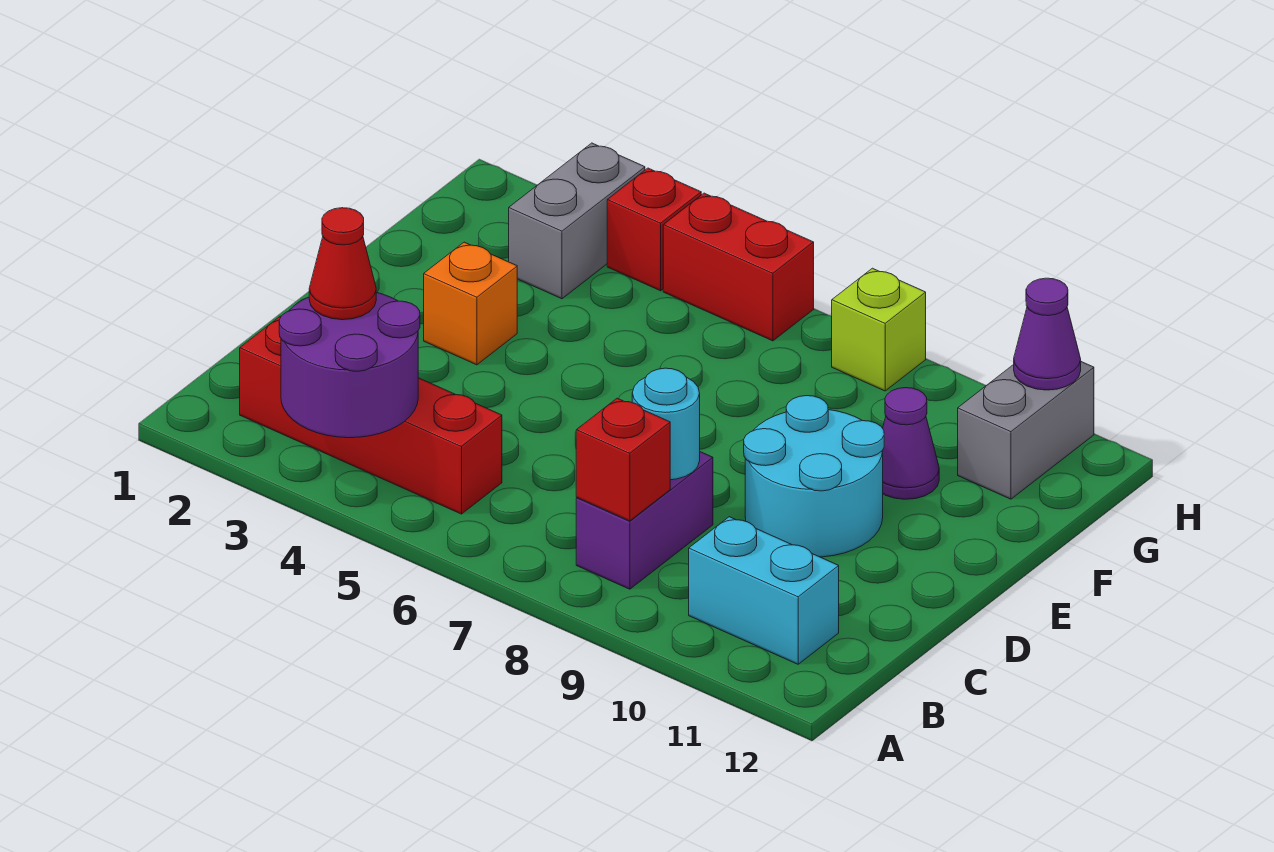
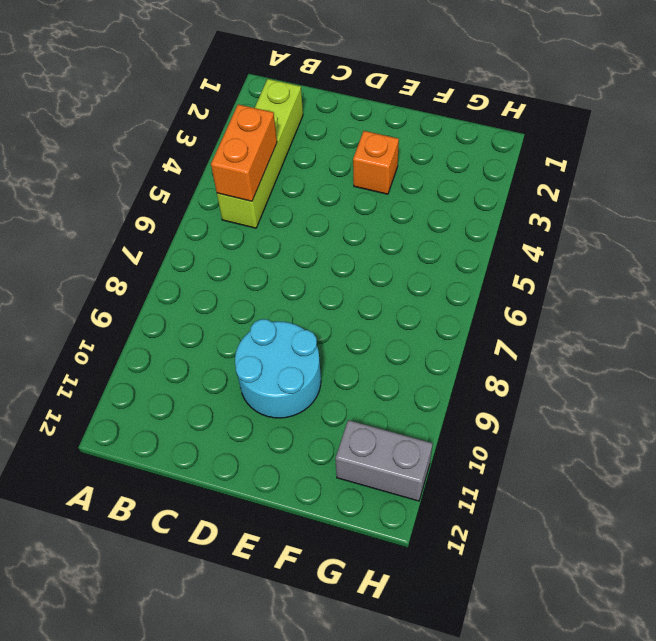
lime brick B2:B5 level 1 -> red brick B2:B5 level 1
orange brick B4:B5 level 2 -> purple round brick A3:B4 level 2
none -> purple brick B8:C8 level 1
none -> cyan brick B10:B11 level 1
none -> purple cone F10 level 1

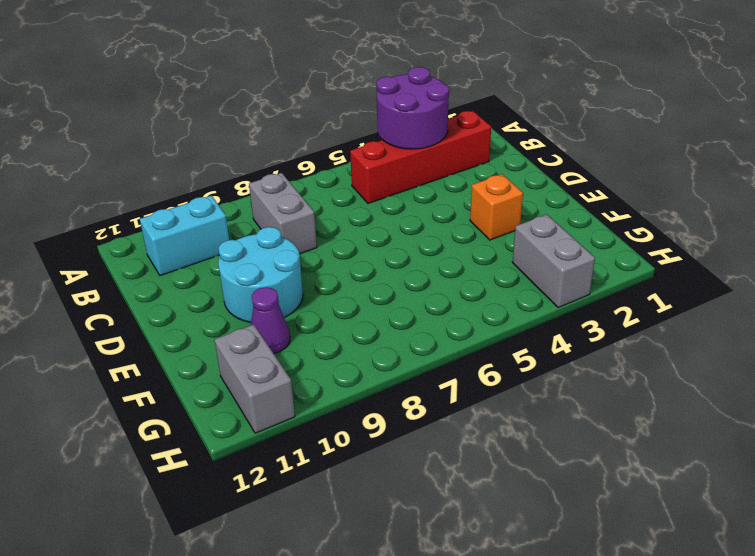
grey brick B8:C8 level 1 -> purple brick B8:C8 level 1
none -> red brick H4 level 1
none -> red brick H5:H6 level 1
none -> lime brick H8 level 1

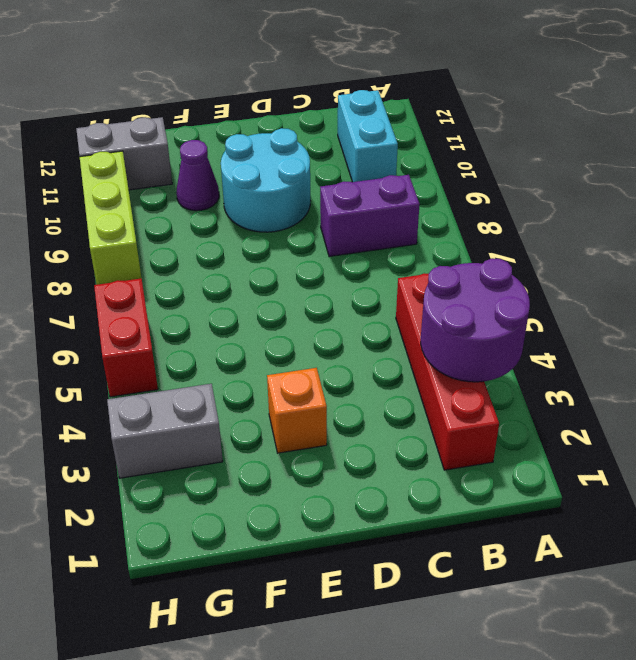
lime brick H8:H10 level 1 -> lime brick H8 level 1
none -> red brick H4 level 1
none -> red brick B8 level 2
none -> cyan round brick C8 level 2

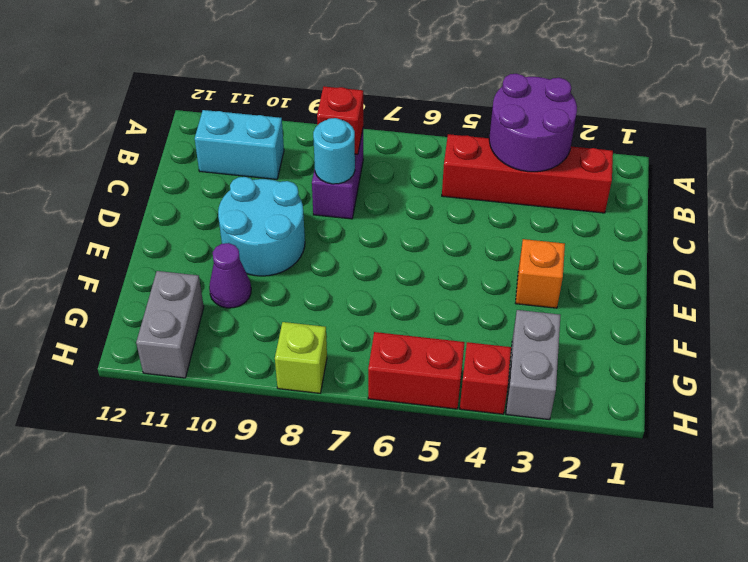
none -> purple cone H11 level 2
none -> red cone B3 level 3

